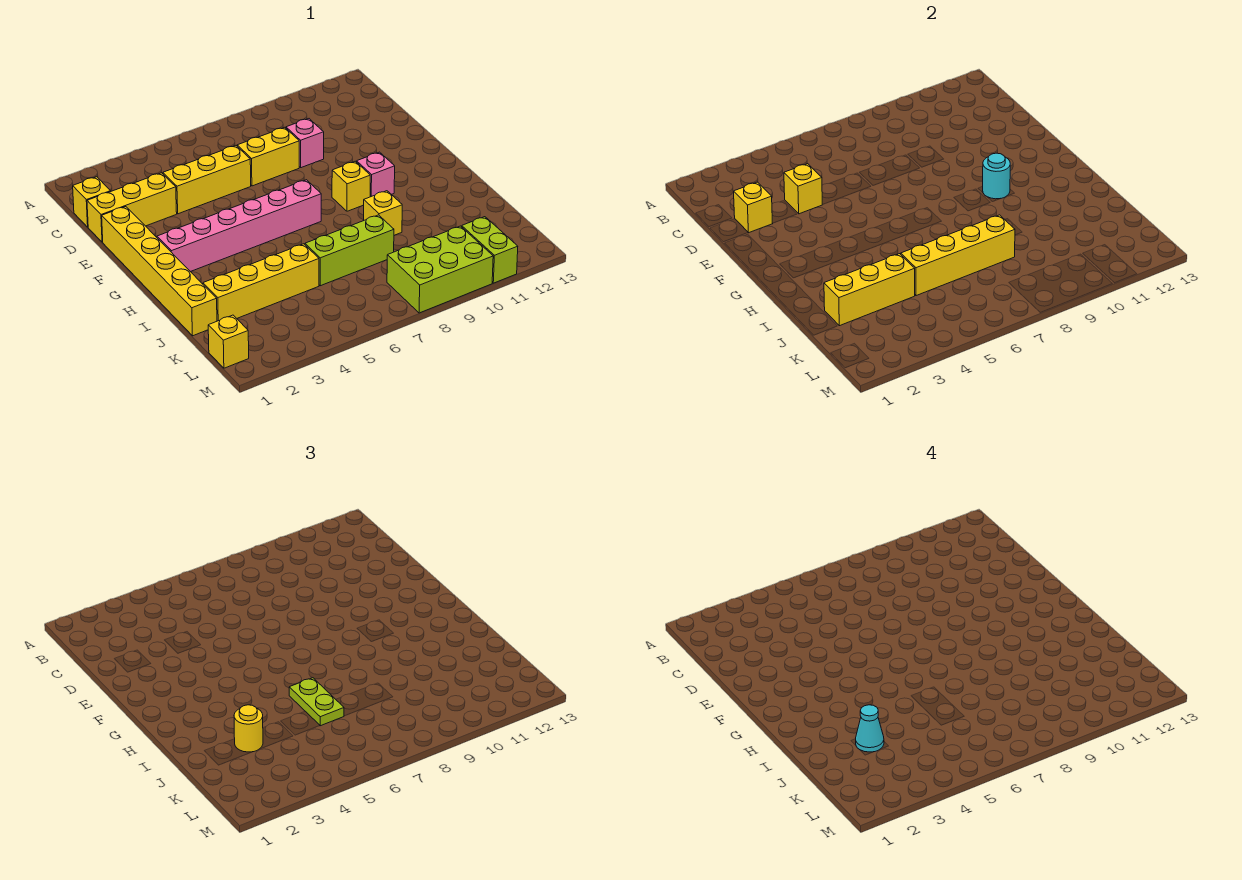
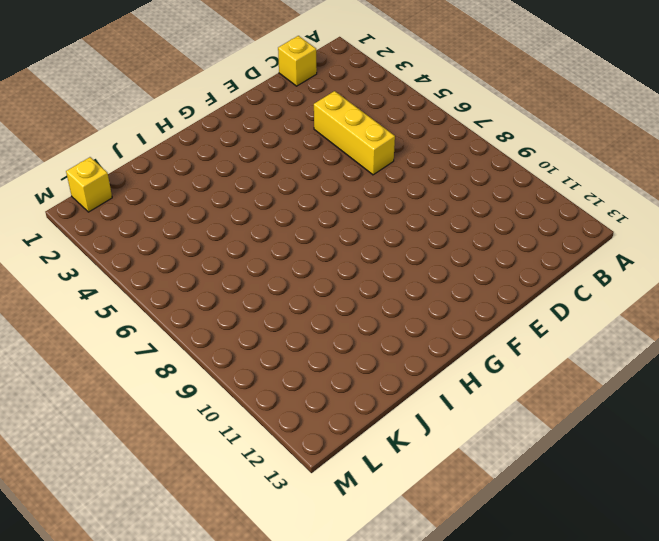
none -> yellow brick D1:D3 level 1
none -> yellow brick D7:D8 level 1
none -> pink brick D9 level 1

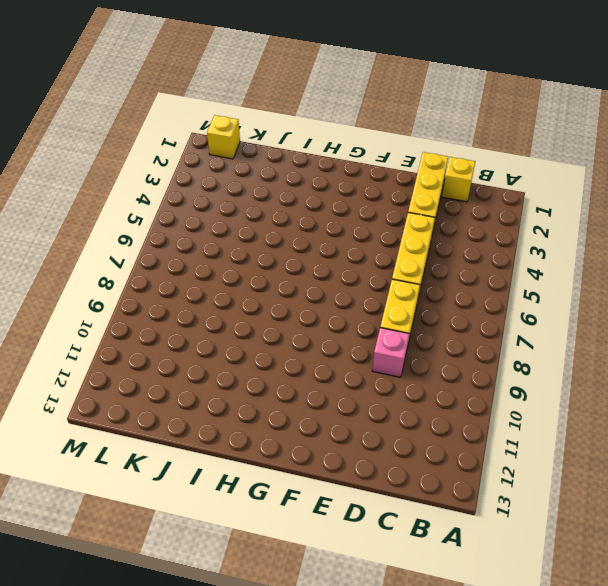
none -> yellow brick E1:J1 level 1
none -> pink brick G2:G7 level 1
none -> yellow brick G9 level 1

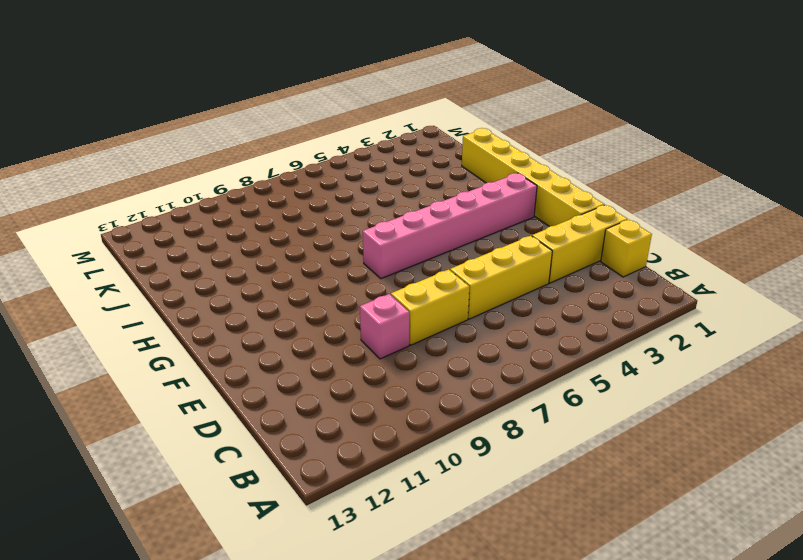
none -> yellow brick G9 level 1
none -> pink brick G10 level 1
none -> yellow brick I9 level 1

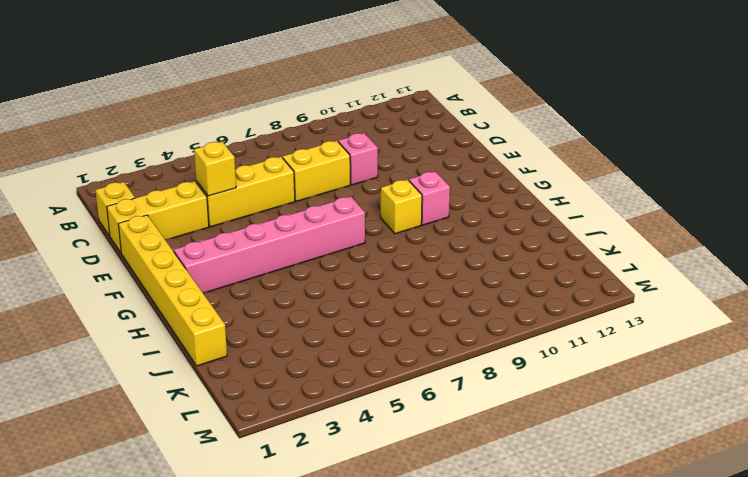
none -> yellow brick I9 level 1
none -> yellow brick J2:J5 level 1
none -> lime brick J6:J8 level 1

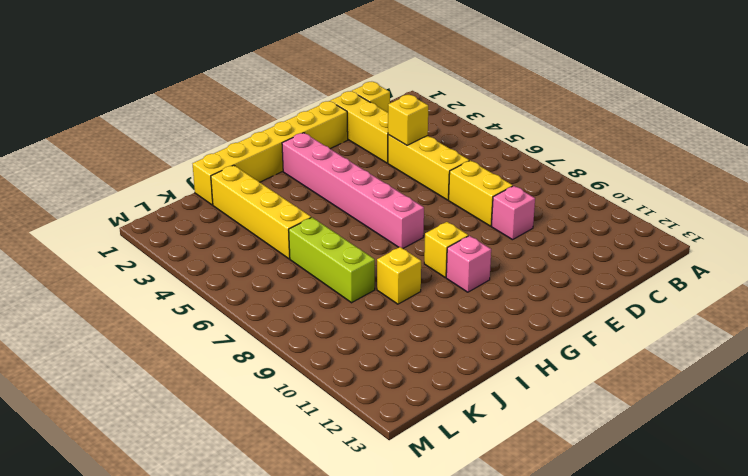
none -> yellow brick L1 level 1
none -> lime brick L8:M10 level 1
none -> lime brick L11:M11 level 1

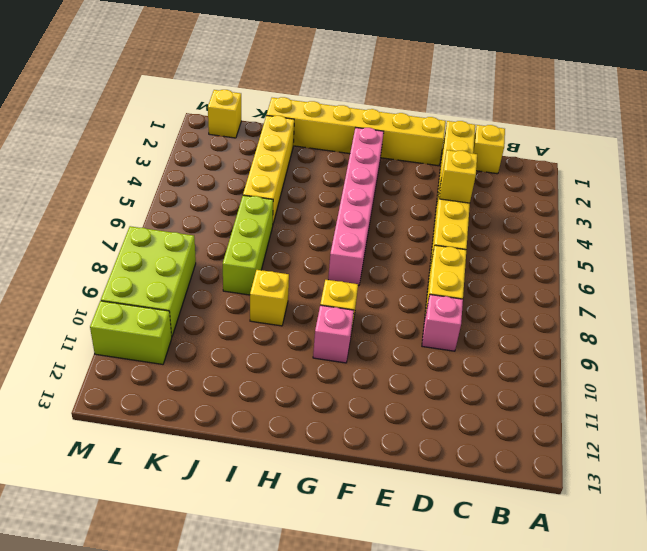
none -> yellow brick D2 level 2
none -> cyan round brick G10 level 2
none -> yellow brick J2:J4 level 2

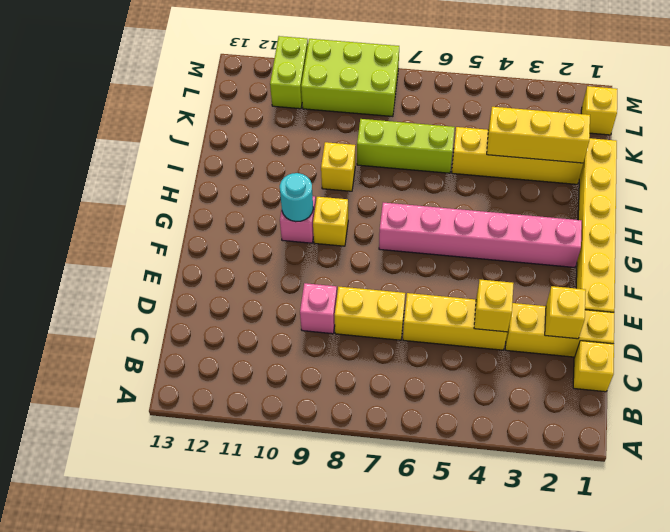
none -> yellow brick J5:J8 level 2
none -> lime plate I6:J6 level 3
none -> yellow round brick J3 level 3

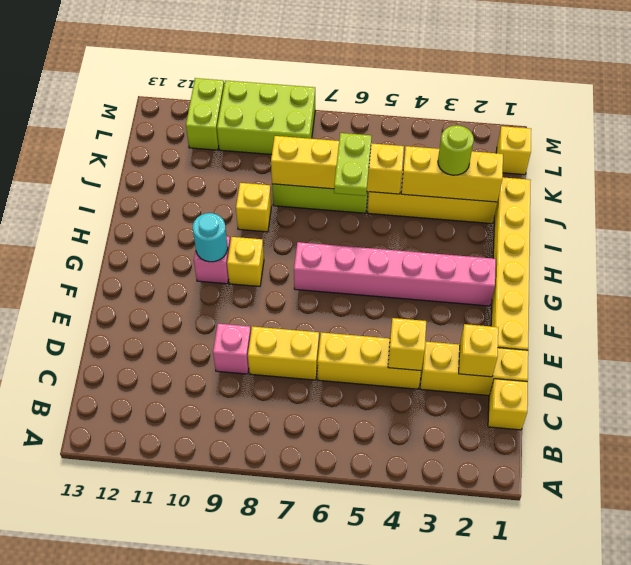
lime round brick J3 level 3 -> yellow round brick J3 level 3
none -> cyan cone J3 level 4

